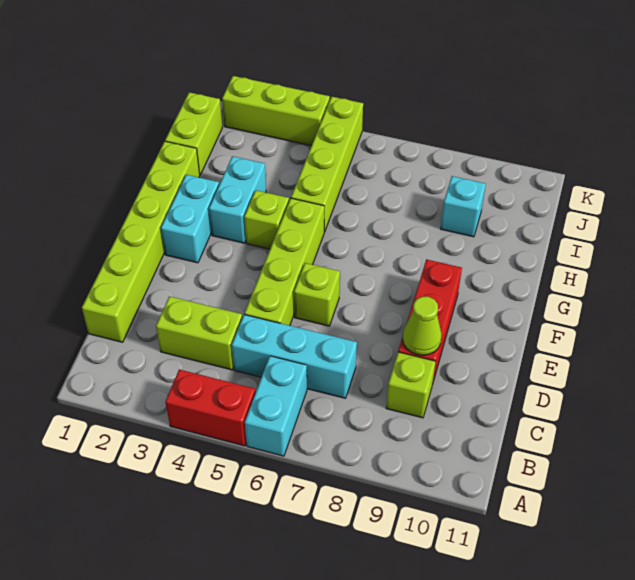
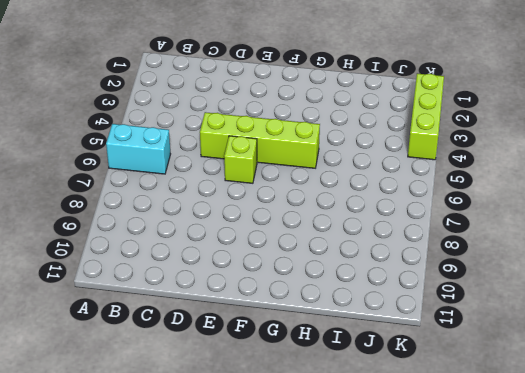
none -> red brick A4:A5 level 1
none -> lime brick C1:H1 level 1
none -> lime brick C3:C4 level 1

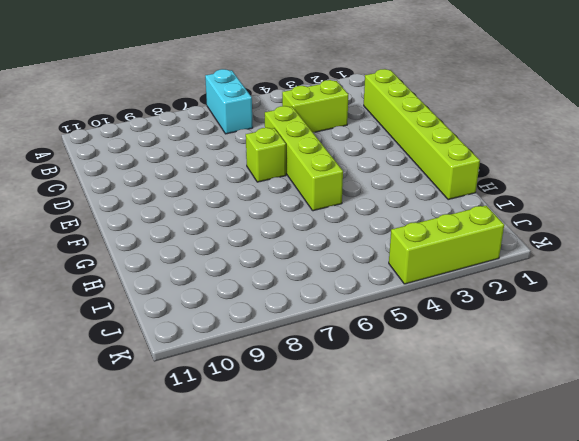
none -> red brick A4:A5 level 1
none -> cyan brick C5:C7 level 1
none -> lime brick C9 level 1

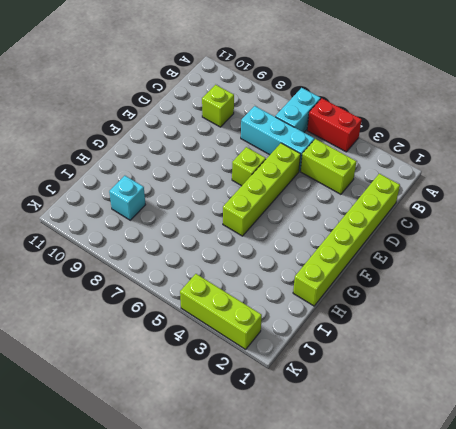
none -> red brick D9:F9 level 1
none -> cyan brick F2:G2 level 1
none -> cyan brick G3:H3 level 1

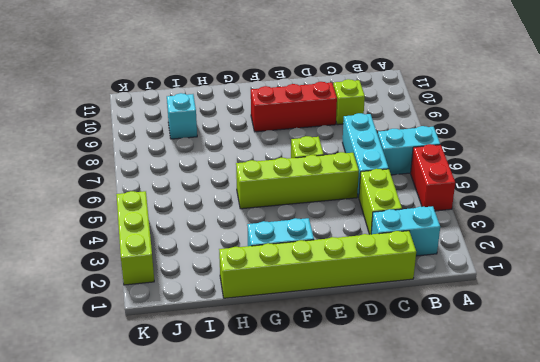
cyan brick B2:C2 level 1 -> cyan brick G3:H3 level 1
none -> lime brick G4 level 1
none -> lime brick H5:K5 level 1
none -> lime brick I1:J1 level 1

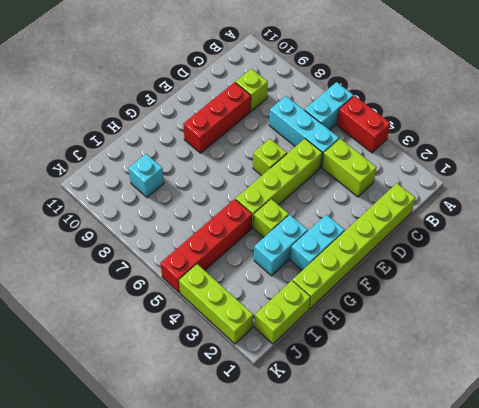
red brick H5:K5 level 1 -> lime brick H5:K5 level 1
none -> lime cone D9 level 2

